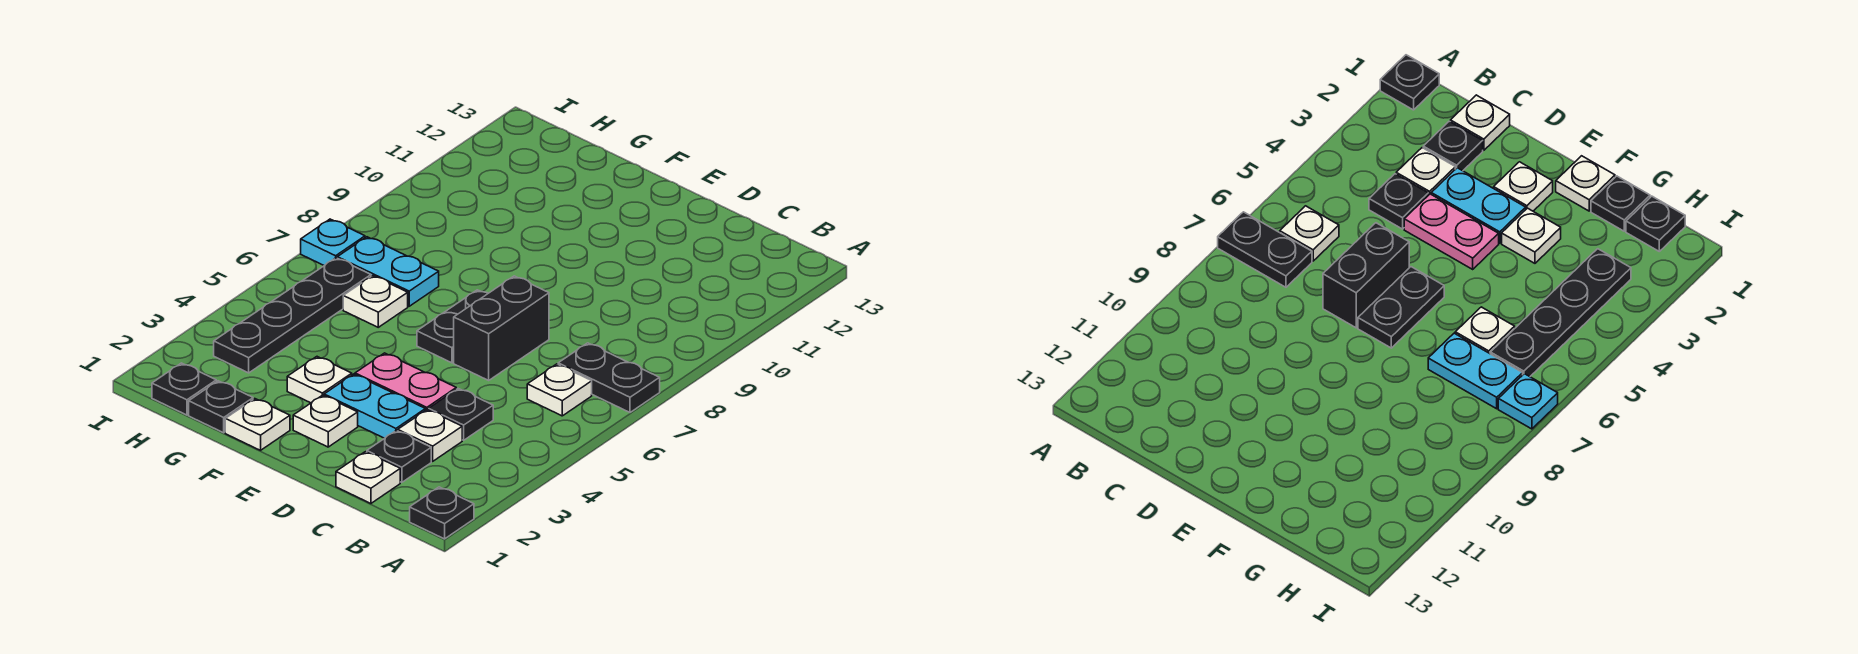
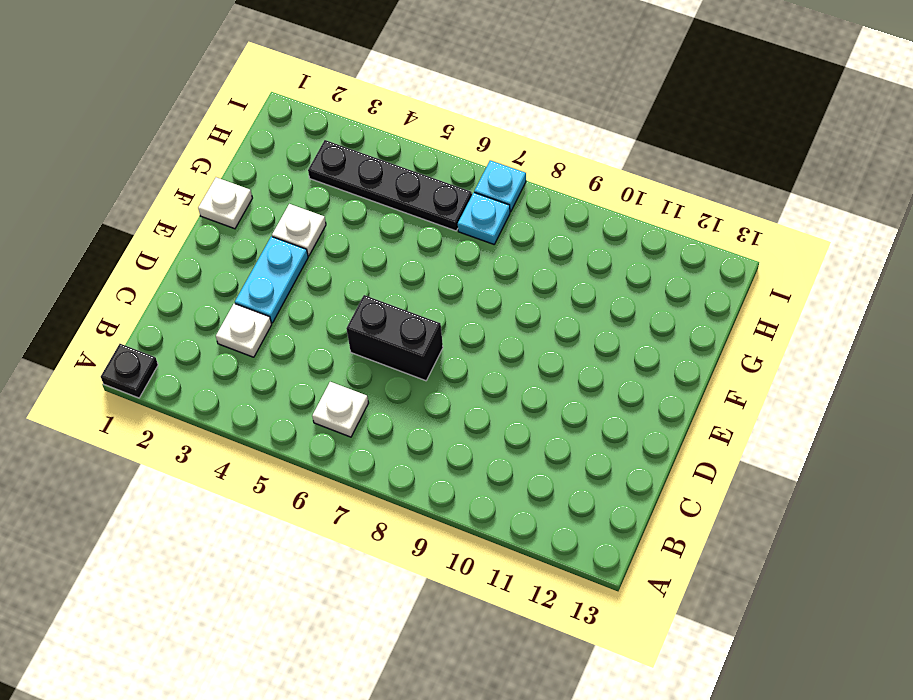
cyan plate H7 level 1 -> cyan plate G7:H7 level 1
none -> black plate A7:B7 level 1
none -> white plate C1 level 1
none -> black plate C2 level 1

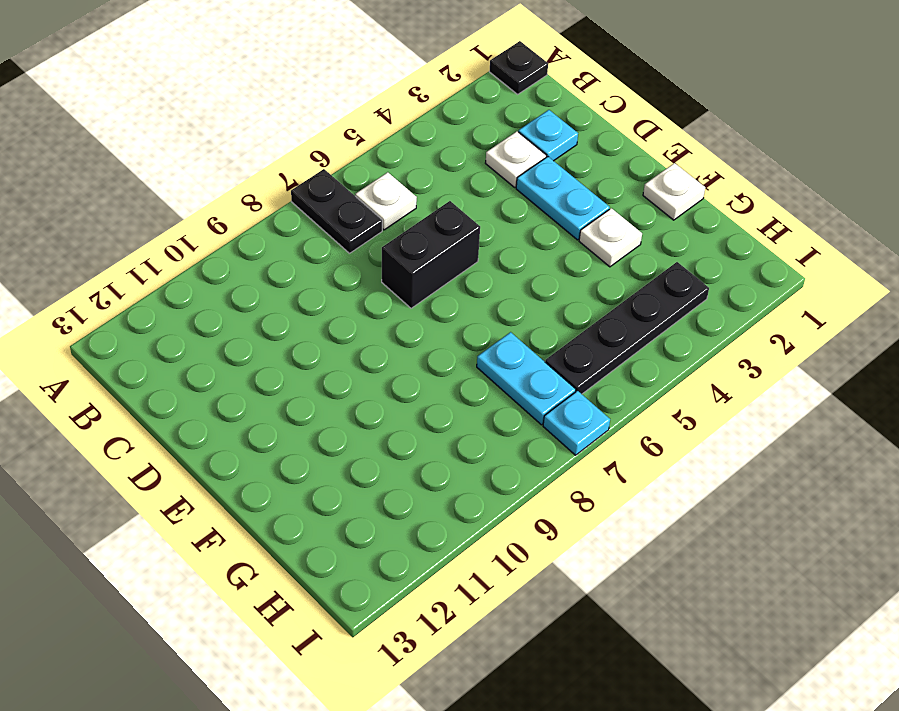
cyan plate C2 level 1 -> black plate C2 level 1
none -> white plate C1 level 1
none -> black plate C4 level 1
none -> pink plate D4:E4 level 1

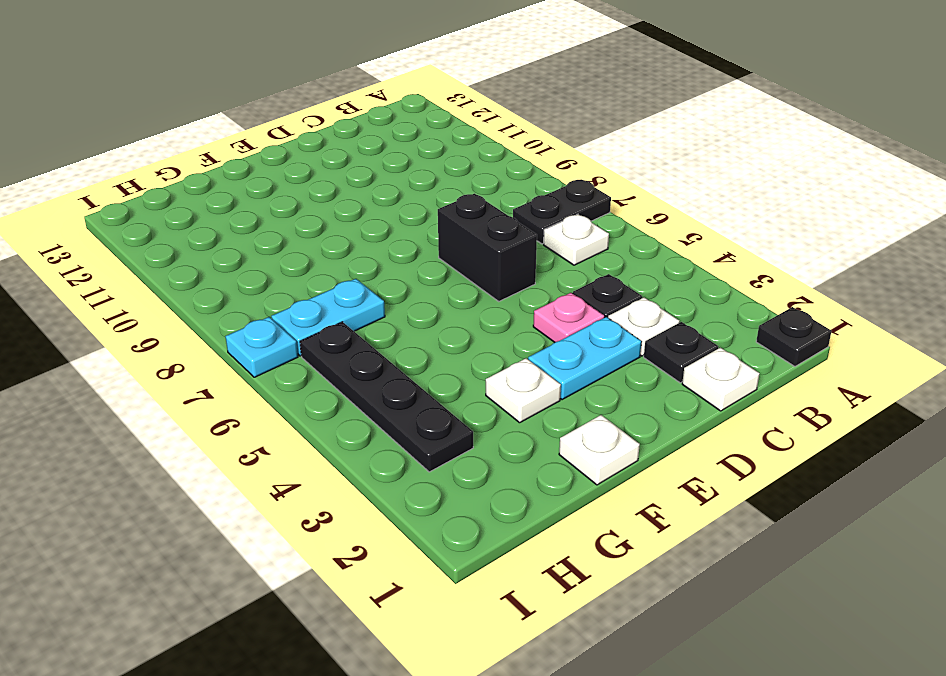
pink plate D4 level 1 -> pink plate D4:E4 level 1
none -> white plate E2 level 1
none -> black plate E6:E7 level 1
none -> black plate G1 level 1

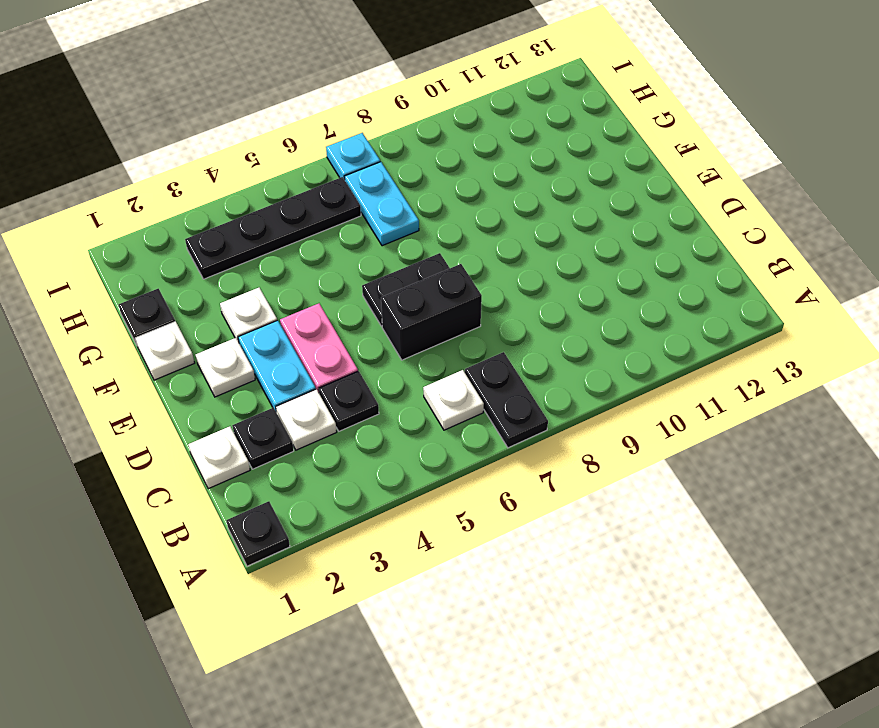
none -> white plate G6 level 1
none -> black plate H1 level 1

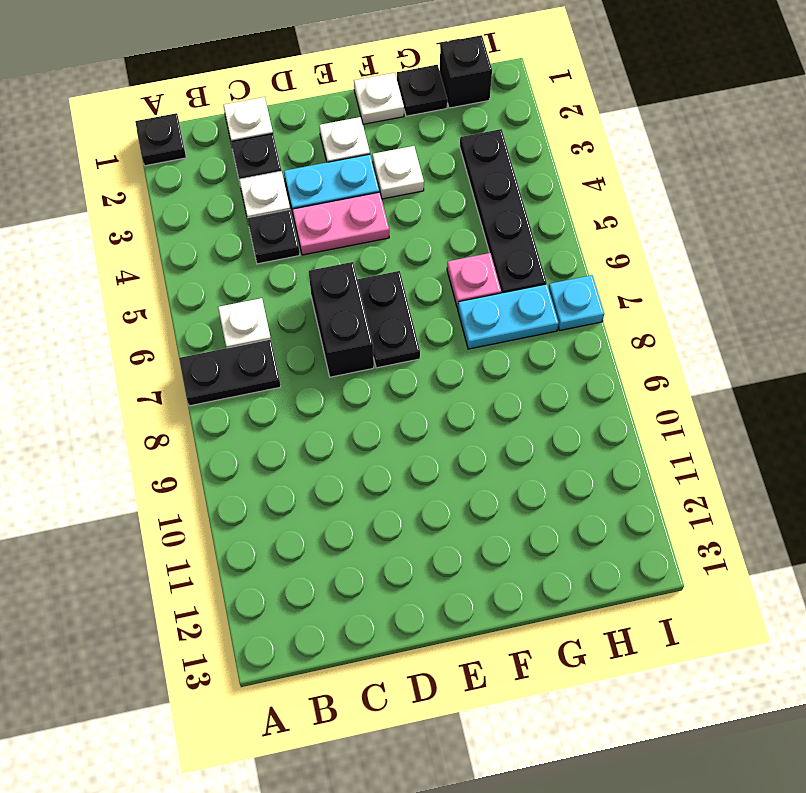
pink plate G6 level 1 -> white plate G6 level 1
black brick H1 level 1 -> black plate H1 level 1

